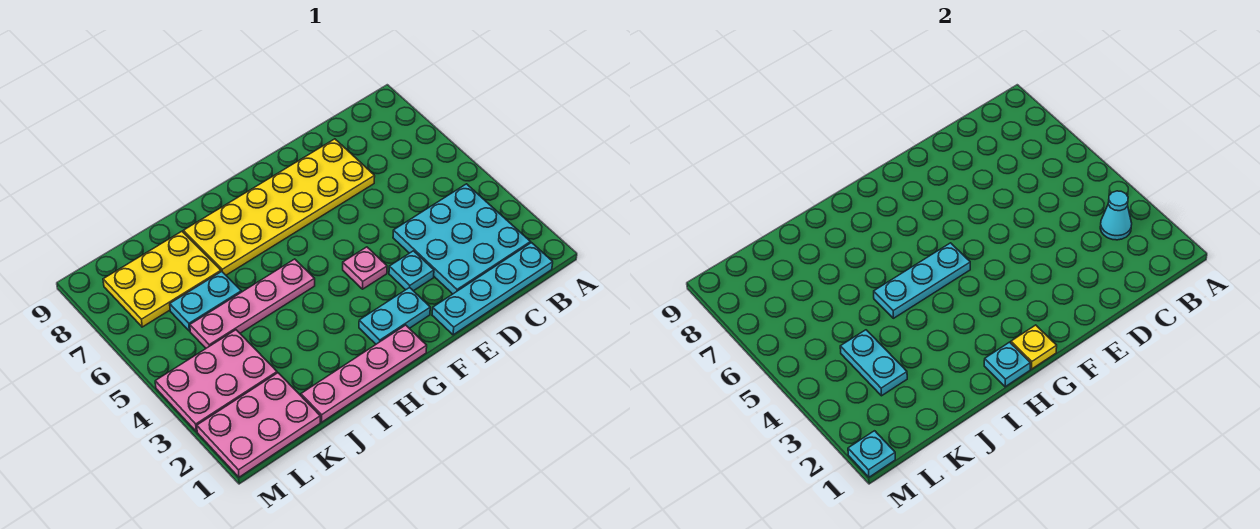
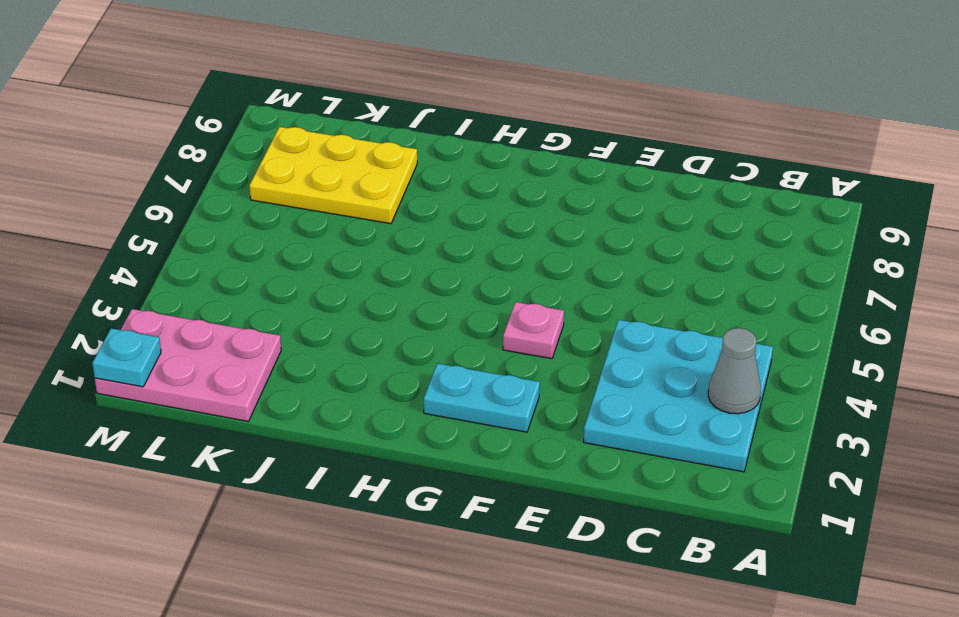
grey cone B3 level 2 -> cyan cone B3 level 2
none -> cyan plate B1:E1 level 1
none -> yellow plate D7:I8 level 1
none -> cyan plate E3 level 1

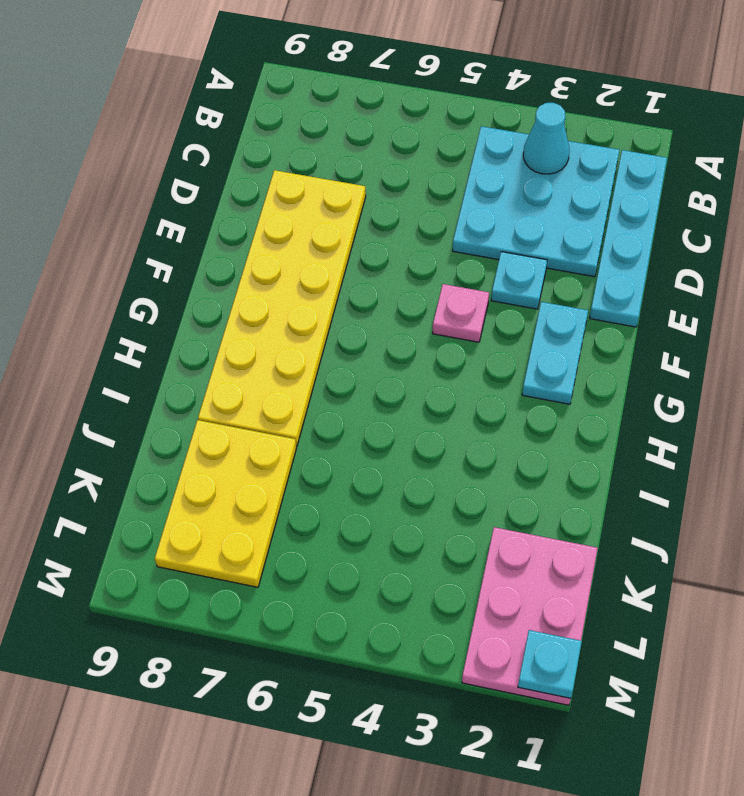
none -> pink plate G1:J1 level 1
none -> pink plate H5:K5 level 1
none -> cyan plate J6:K6 level 1

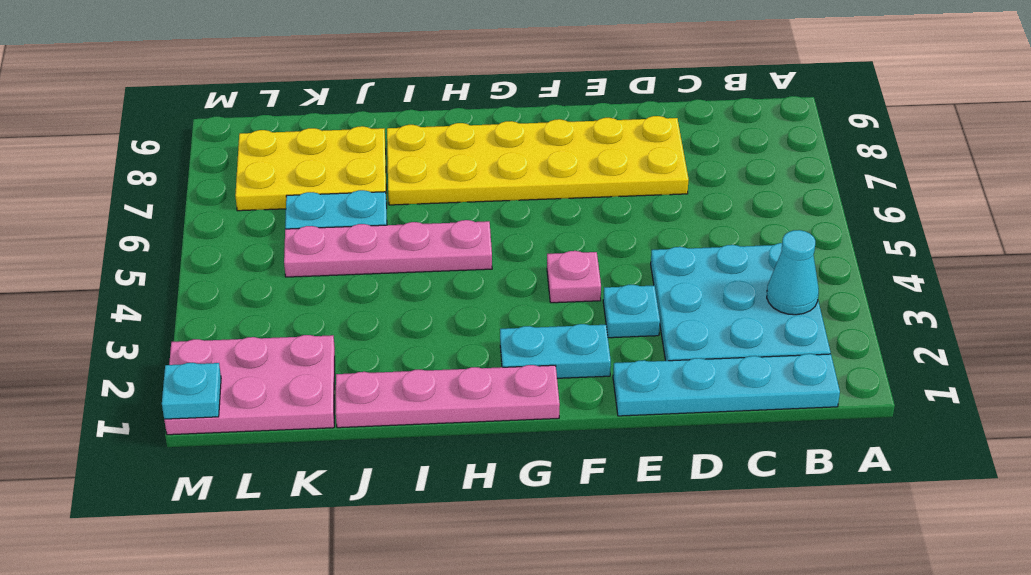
none -> pink plate K3:M4 level 1
none -> yellow plate G1 level 2
none -> cyan plate G5:I5 level 2

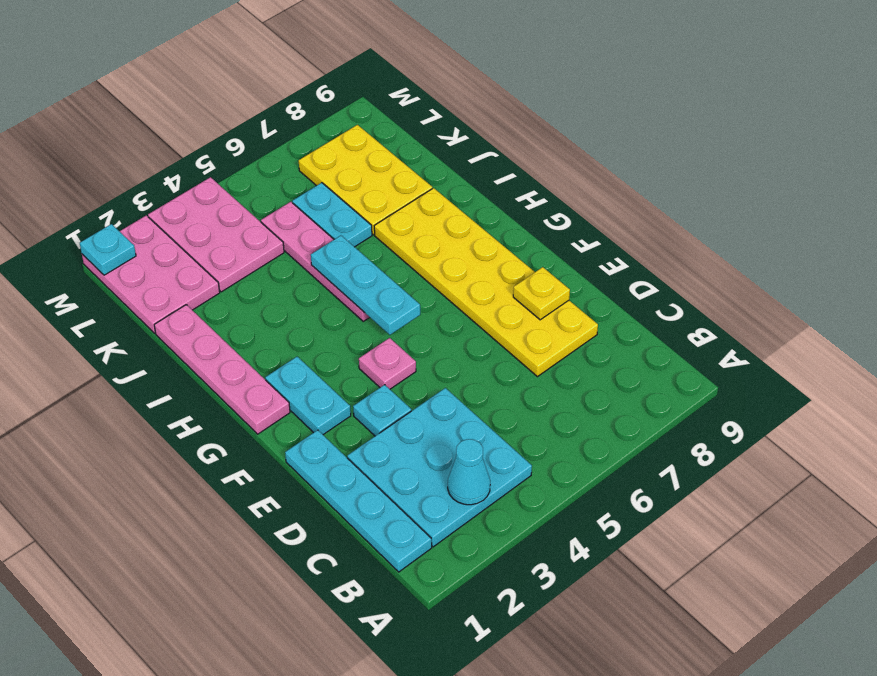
yellow plate E8 level 2 -> yellow plate G1 level 2
none -> cyan plate H1 level 2
none -> cyan plate K3:K4 level 2

